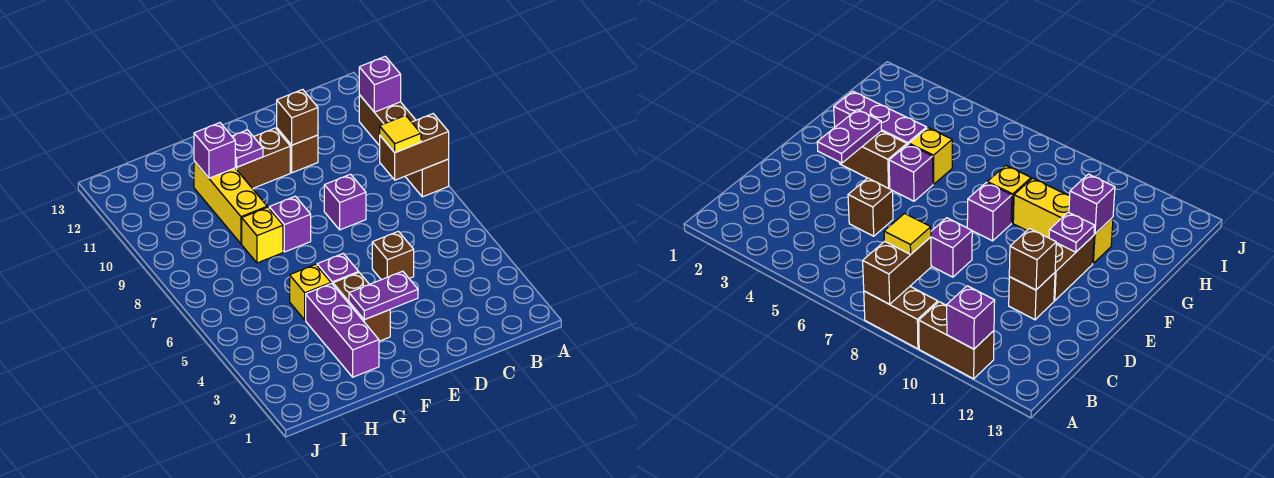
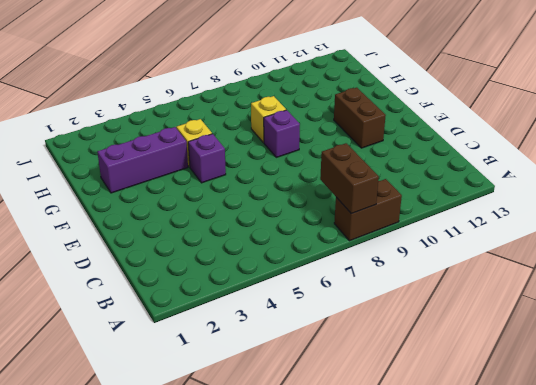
none -> brown brick A10:A11 level 1
none -> brown brick D5 level 1
none -> purple brick D8 level 1

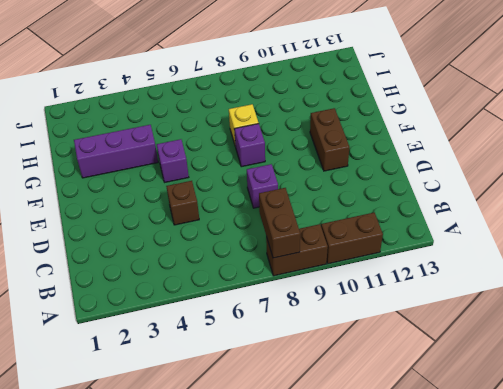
none -> brown brick D11 level 1
none -> brown brick F3:F4 level 1
none -> yellow brick G5 level 1

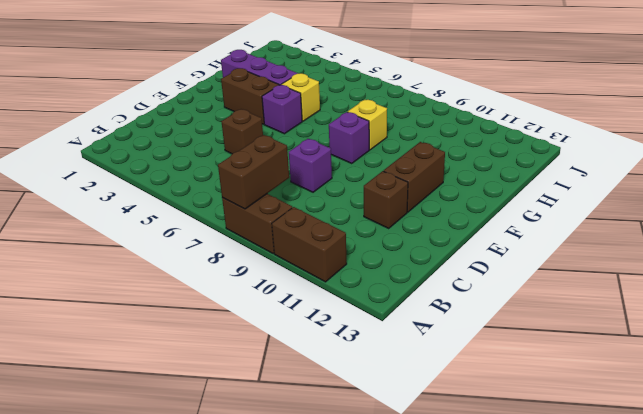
none -> yellow brick G9:G11 level 1
none -> purple brick A11 level 2
none -> brown brick D11 level 2

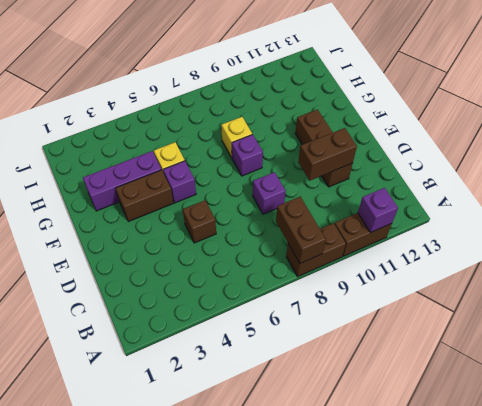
brown brick D10:D11 level 2 -> brown brick D11 level 2
none -> yellow brick G9:G11 level 1
none -> purple plate E3:F3 level 2
none -> purple plate F11 level 2

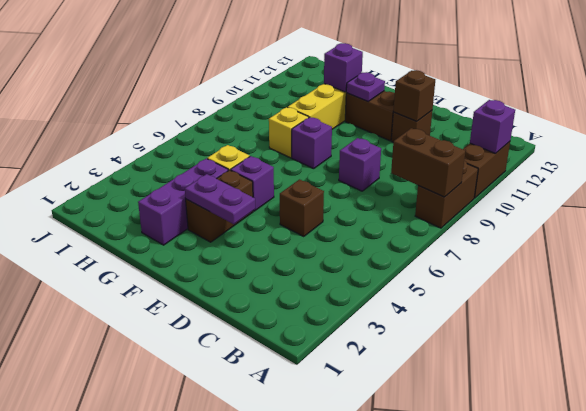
none -> yellow tile B8 level 3

